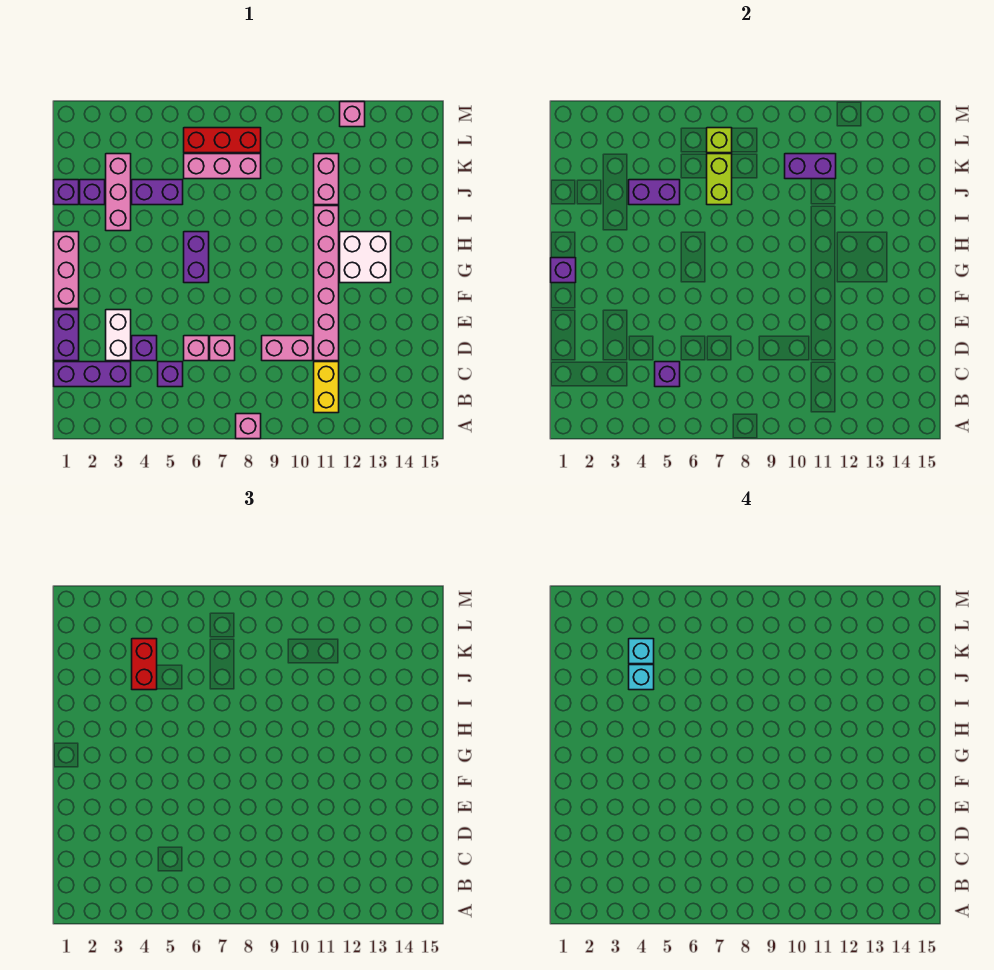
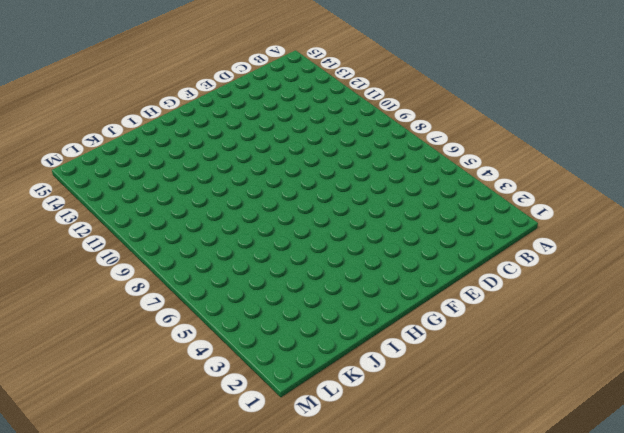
none -> pink brick A8 level 1
none -> yellow brick B11:C11 level 1
none -> purple brick C1:C3 level 1
none -> purple brick C5 level 1

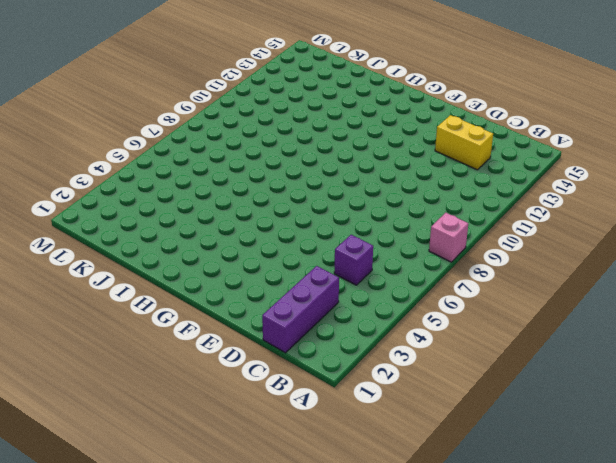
yellow brick C13:D13 level 1 -> yellow brick B11:C11 level 1
none -> purple brick D1:E1 level 1
none -> white brick D3:E3 level 1
none -> purple brick D4 level 1
none -> pink brick D6 level 1

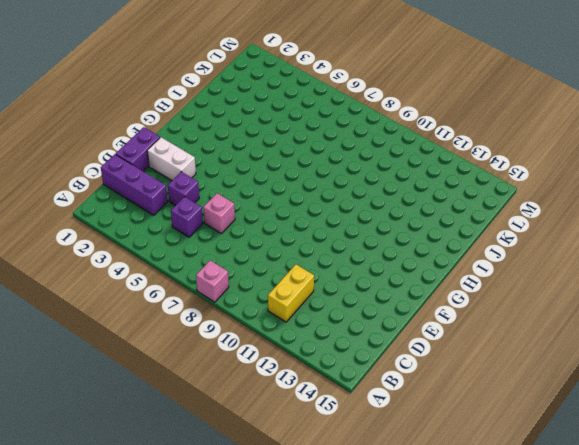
white brick E2:E3 level 1 -> white brick D3:E3 level 1
none -> pink brick D7 level 1
none -> pink brick D9:D10 level 1
none -> pink brick D11:I11 level 1
none -> pink brick F1:H1 level 1

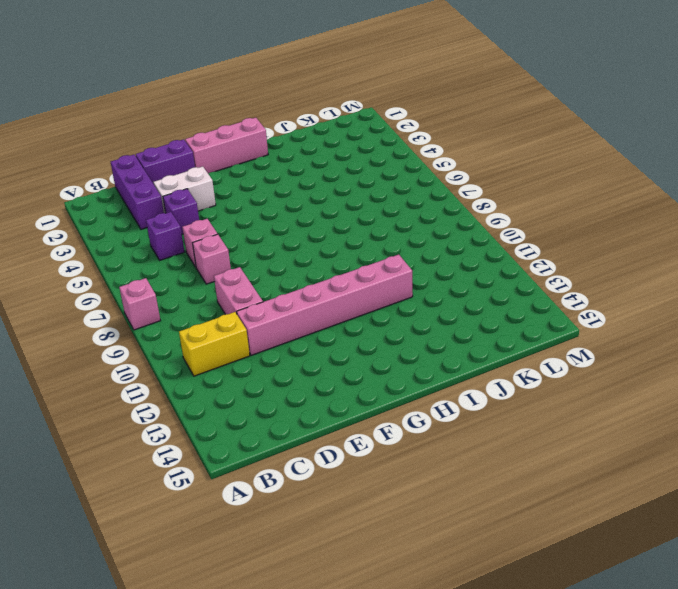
none -> purple brick G6:H6 level 1
none -> white brick G12:H13 level 1
none -> pink brick I3:K3 level 1
none -> purple brick J1 level 1

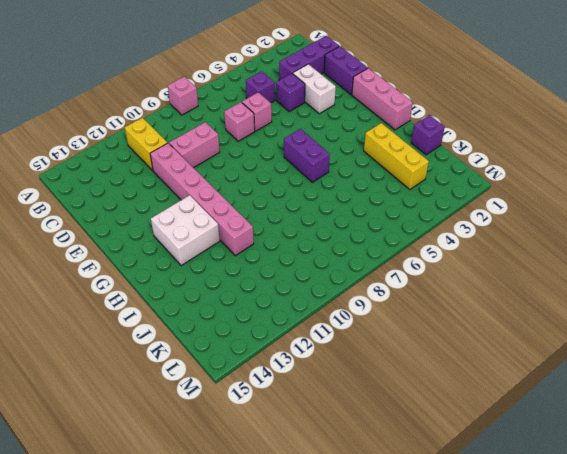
yellow brick I3:K3 level 1 -> pink brick I3:K3 level 1
none -> purple brick J2 level 1
none -> purple brick J4:J5 level 1
none -> pink brick J11:K11 level 1
none -> pink brick K6:K8 level 1

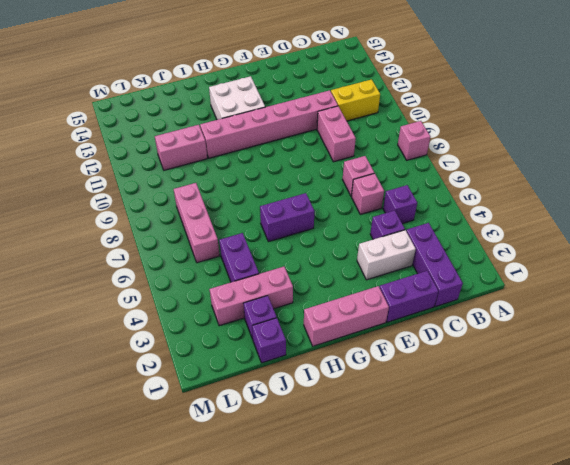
none -> red brick L6:L8 level 1
none -> pink brick M12 level 1
none -> purple brick C5 level 2
none -> purple brick G1 level 2

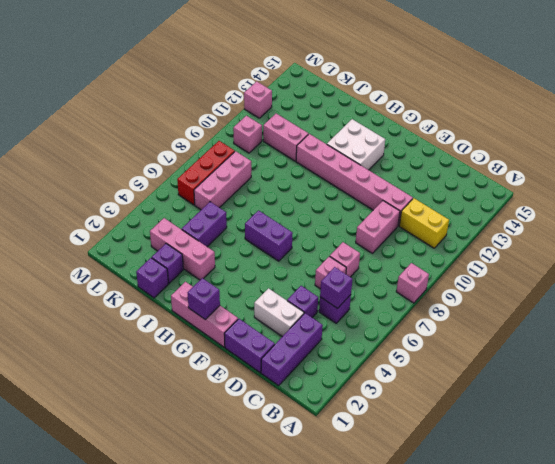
pink brick L10 level 1 -> none
none -> purple brick J4:J5 level 2
none -> lime brick J7:K7 level 2
none -> purple brick K10:K11 level 2
none -> lime brick L7 level 2

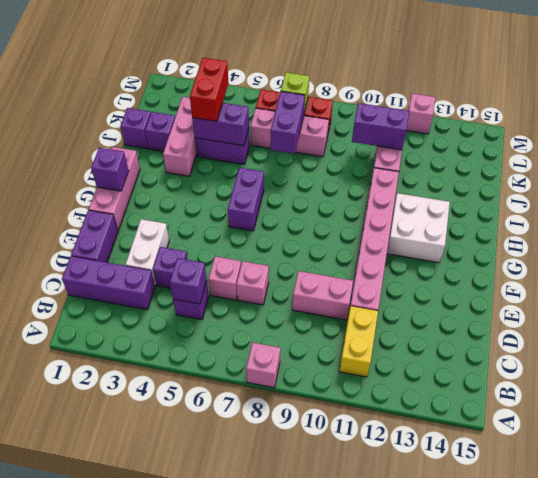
purple brick J7:K7 level 2 -> lime brick J7:K7 level 2
none -> cyan brick J4 level 4
none -> cyan brick K4 level 4

